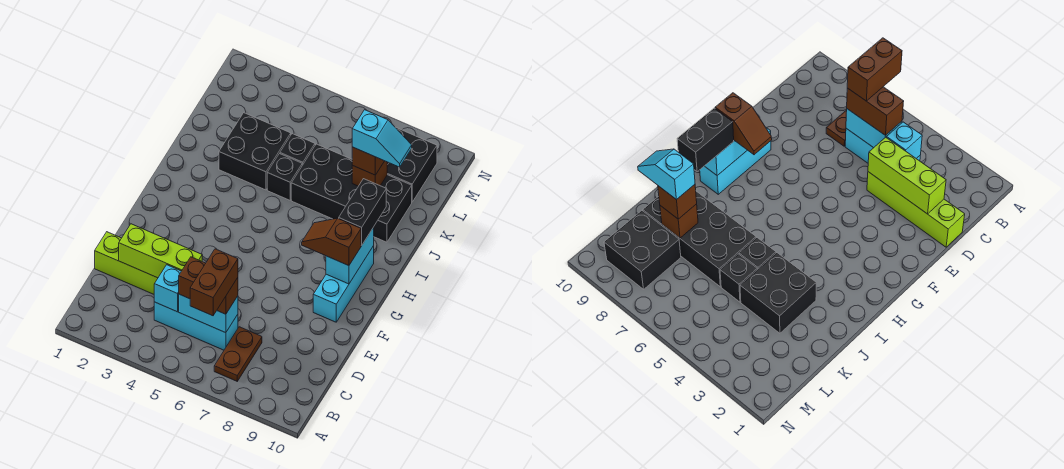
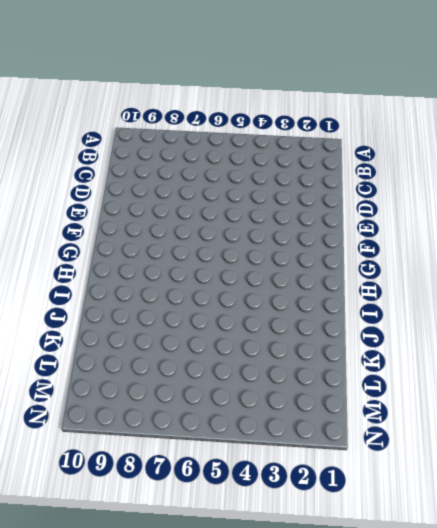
none -> brown plate B7:C7 level 1
none -> cyan brick C4:C6 level 1
none -> lime brick D1:D4 level 1

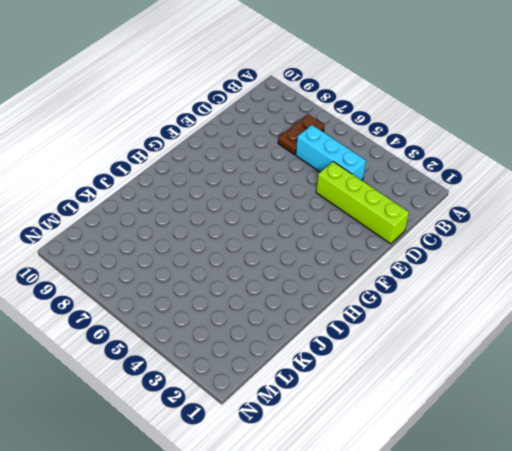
none -> cyan brick F9:H9 level 1
none -> black brick J3:K4 level 1
none -> black brick J5 level 1

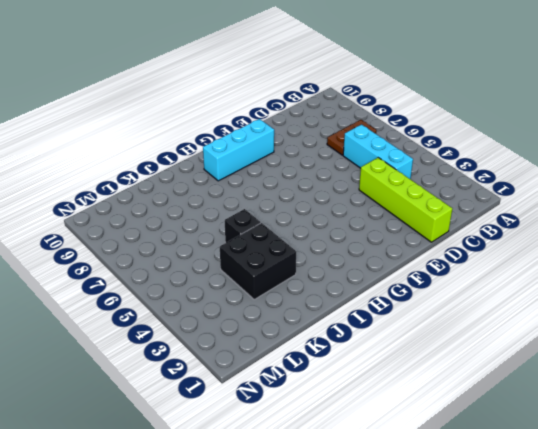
none -> black brick J6:K9 level 1
none -> black brick K5 level 1
none -> black brick L8:M9 level 1

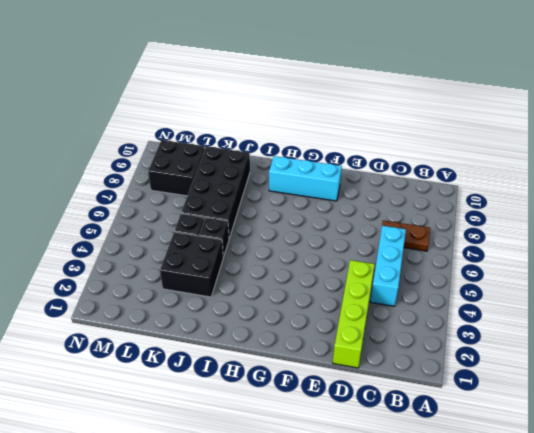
none -> cyan brick C4 level 2
none -> cyan brick C5:C6 level 2
none -> lime brick D2:D4 level 2

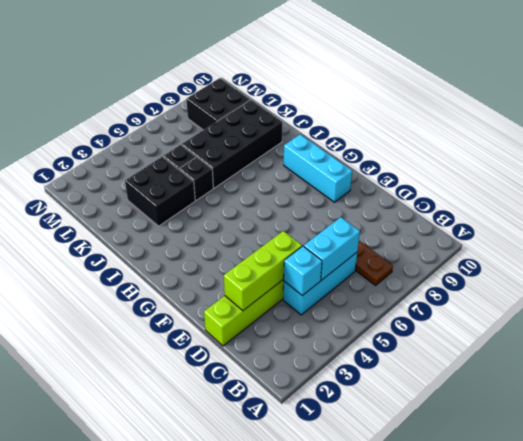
none -> cyan brick G9:H9 level 2
none -> brown brick K8 level 2
none -> brown brick C5:C6 level 3

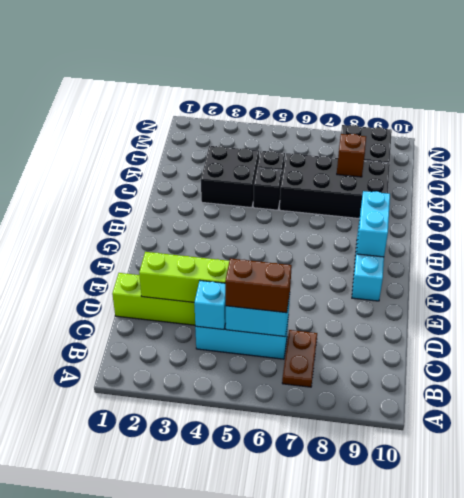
none -> brown slope G8:G9 level 3 top 9
none -> black brick H9:I9 level 3
none -> brown brick K8 level 3

